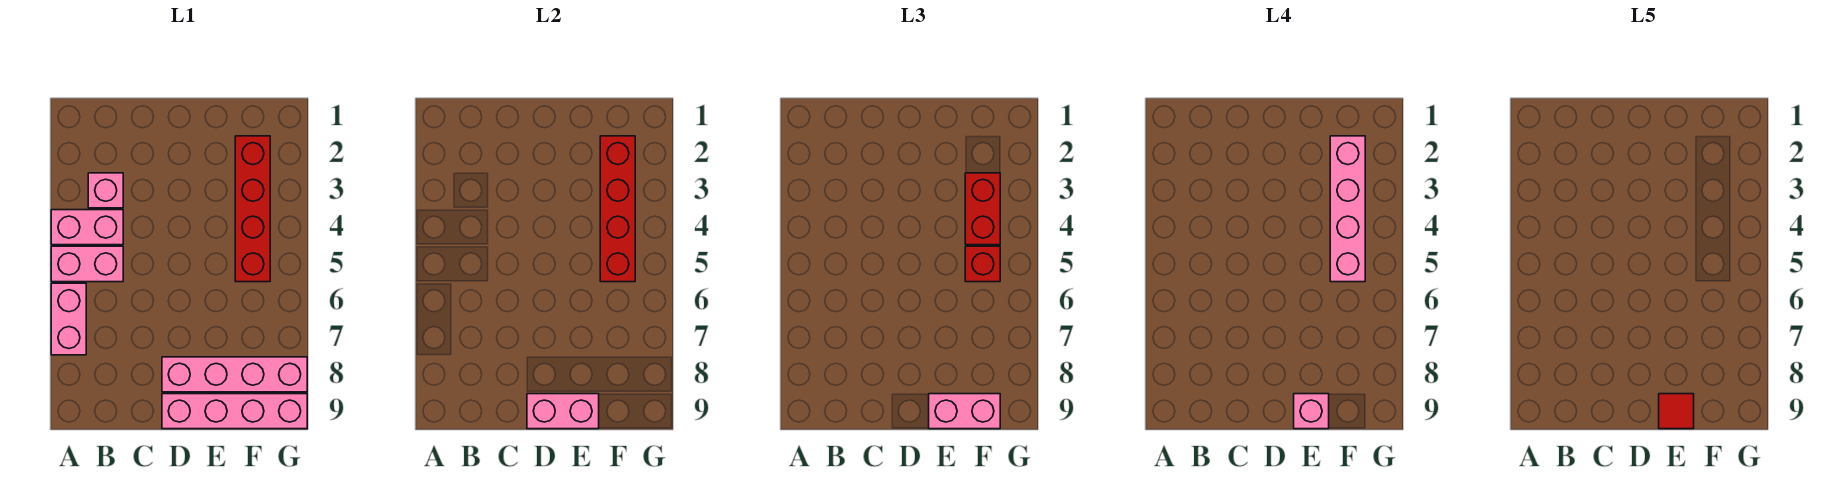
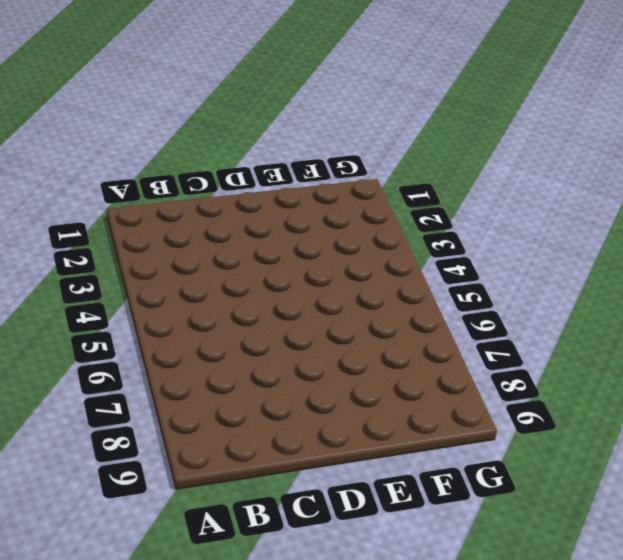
none -> pink brick A4:B4 level 1
none -> pink brick A5:B5 level 1
none -> pink brick A6:A7 level 1

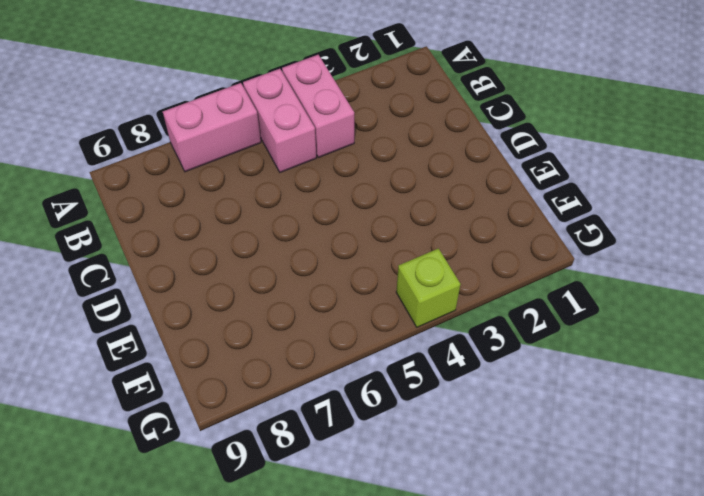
lime brick G4 level 1 -> none
none -> pink brick B3 level 1
none -> pink brick D8:G8 level 1
none -> pink brick D9:G9 level 1

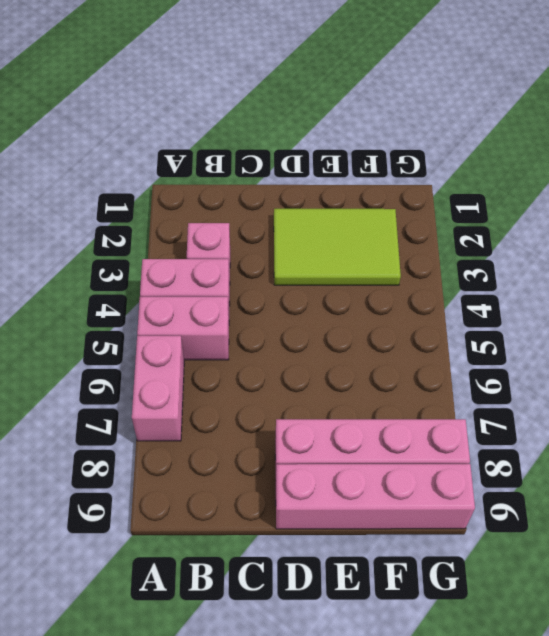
lime tile D2:F3 level 1 -> red brick F2:F5 level 1
none -> pink brick D9:E9 level 2
none -> red brick F2:F5 level 2
none -> pink brick E9:F9 level 3

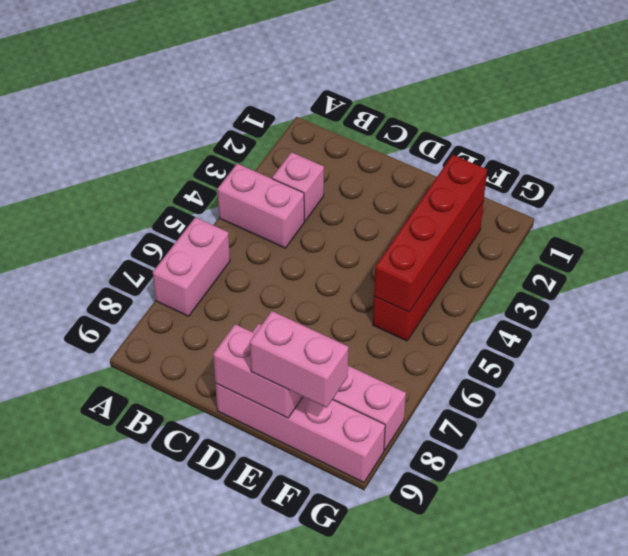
none -> pink brick A5:B5 level 1
none -> red brick F3:F4 level 3
none -> red brick F5 level 3

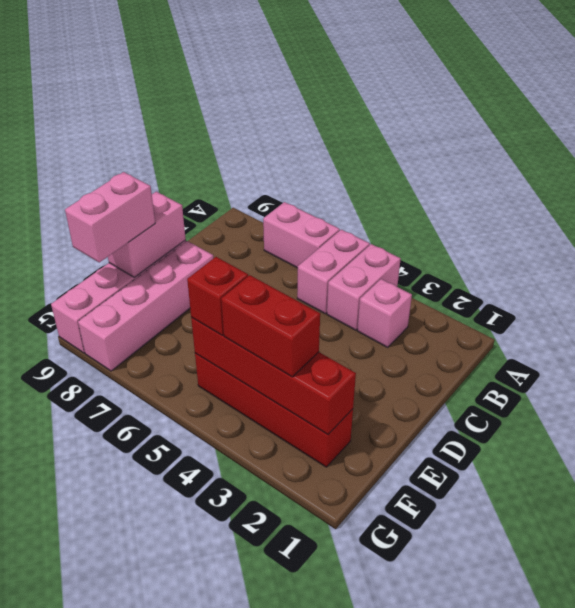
none -> pink brick E9 level 4
none -> pink brick F2:F5 level 4
none -> red tile E9 level 5

